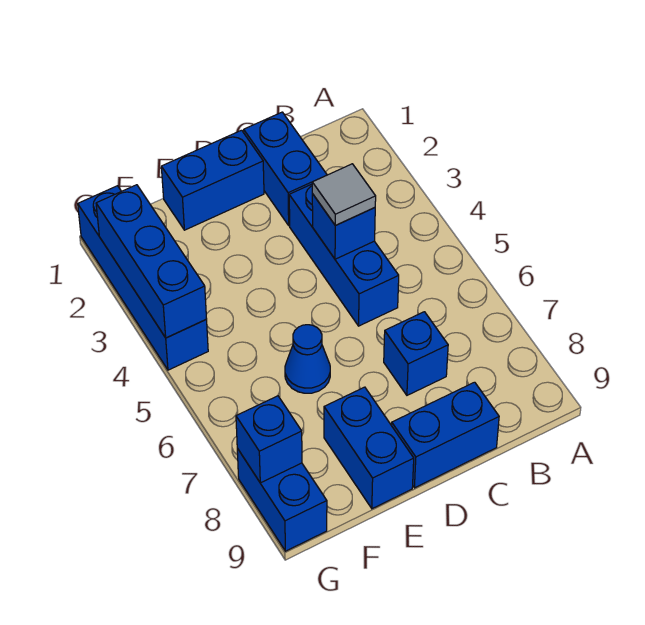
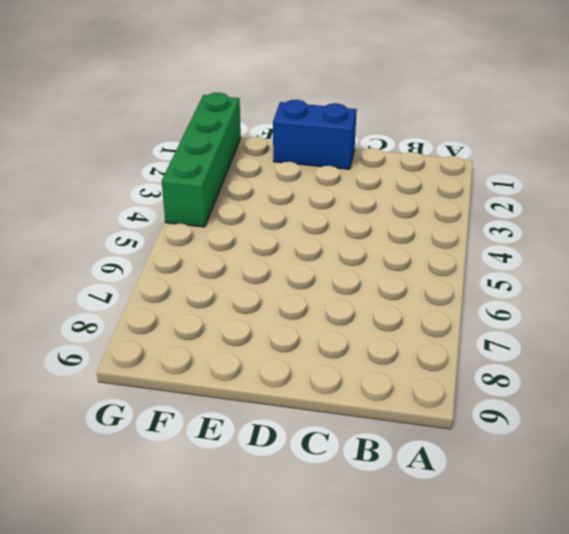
green brick G1:G4 level 1 -> blue brick G1:G4 level 1
none -> blue brick C1:C2 level 1
none -> blue brick C3:C5 level 1
none -> blue brick C7 level 1

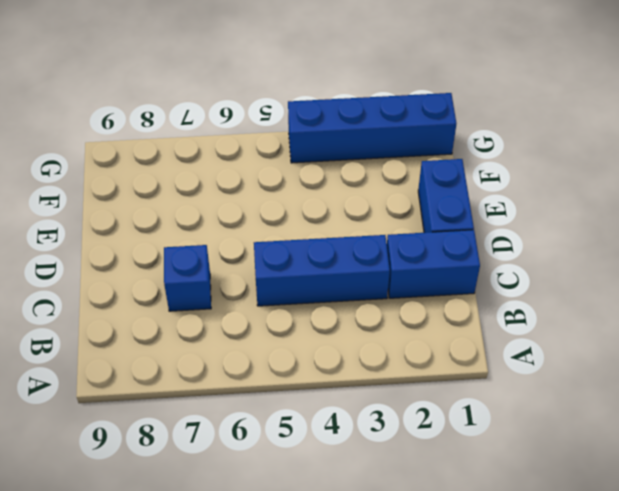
none -> blue brick C9:D9 level 1
none -> blue cone E6 level 1
none -> blue brick E8:E9 level 1

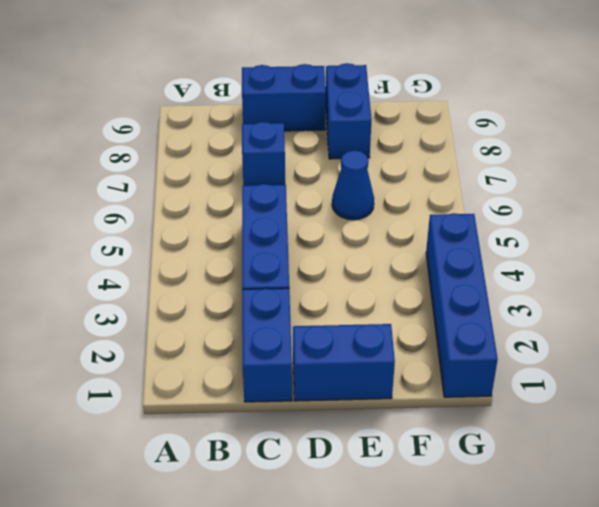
none -> blue brick G8:G9 level 1
none -> blue brick C4 level 2
none -> blue brick G2:G4 level 2

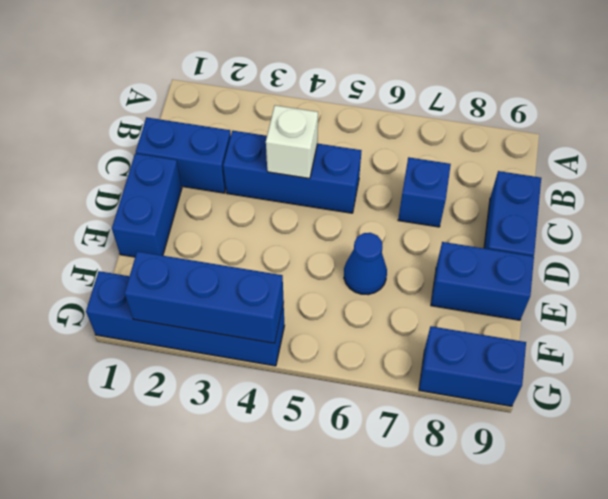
white brick C4 level 2 -> blue brick C4 level 2
none -> blue brick G8 level 2
none -> grey tile C4 level 3

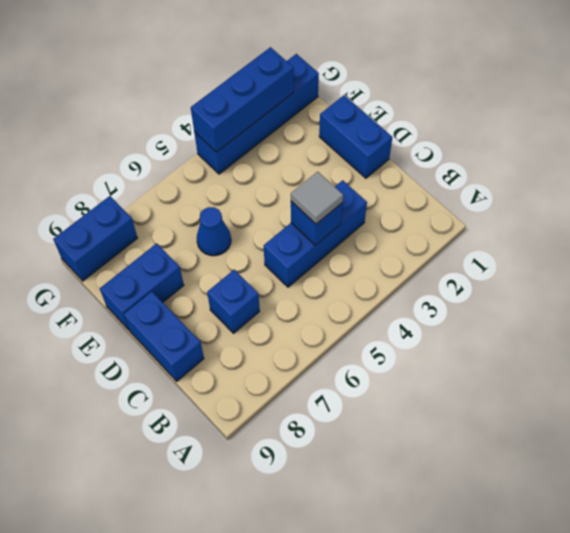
none -> blue brick C1:C2 level 1
none -> blue brick G8 level 2

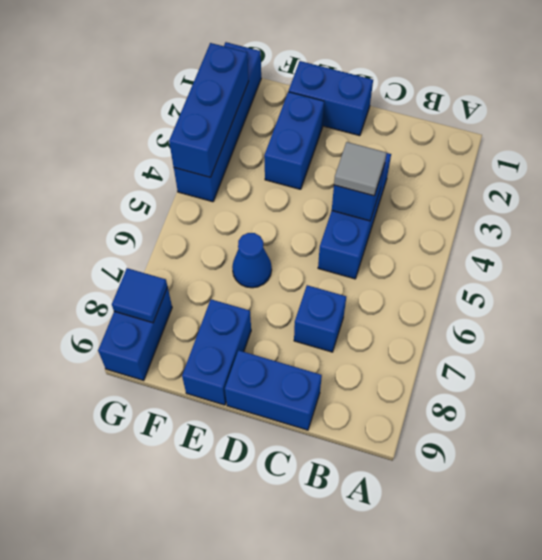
blue brick E2:E3 level 1 -> blue brick C1:C2 level 1
blue tile G8 level 2 -> blue brick G8 level 2

